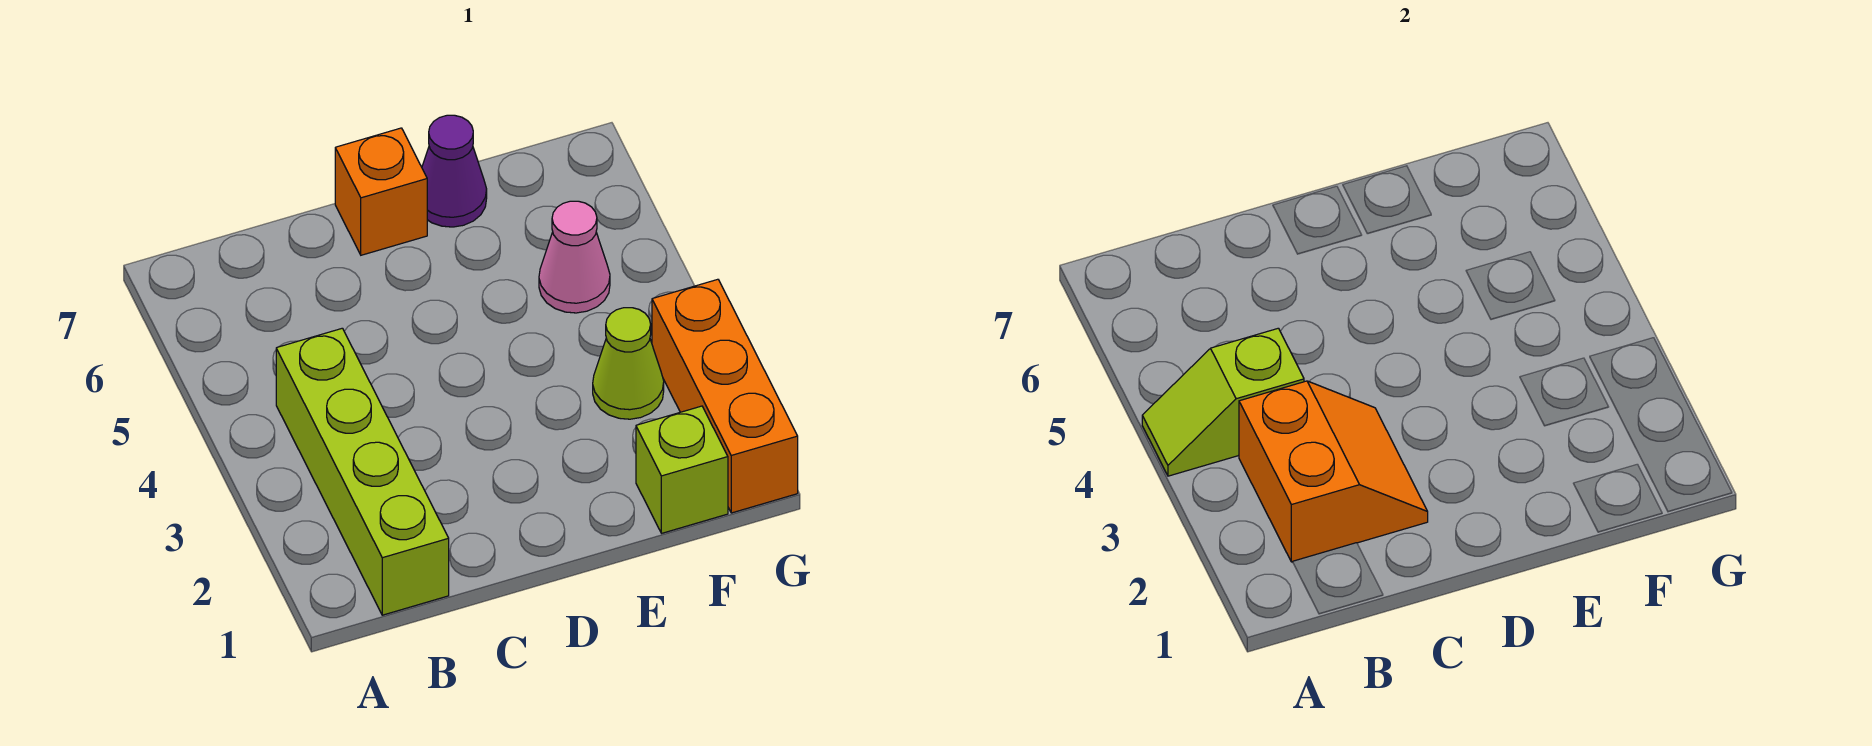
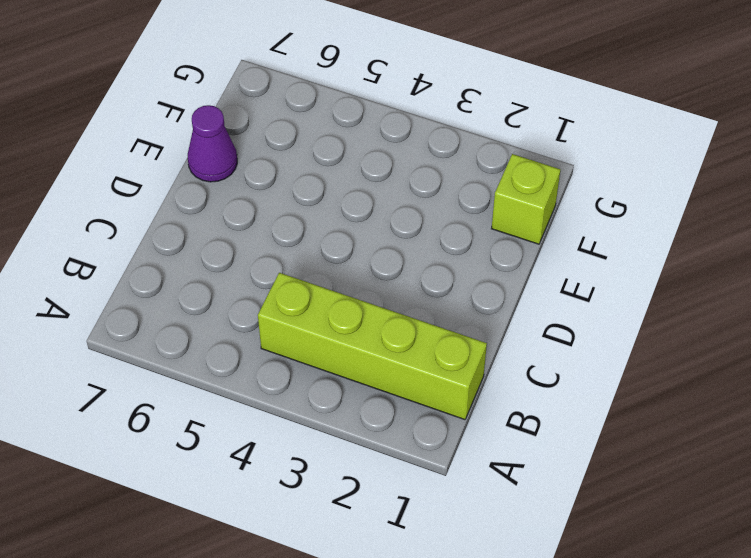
none -> orange brick D7 level 1
none -> lime cone F3 level 1

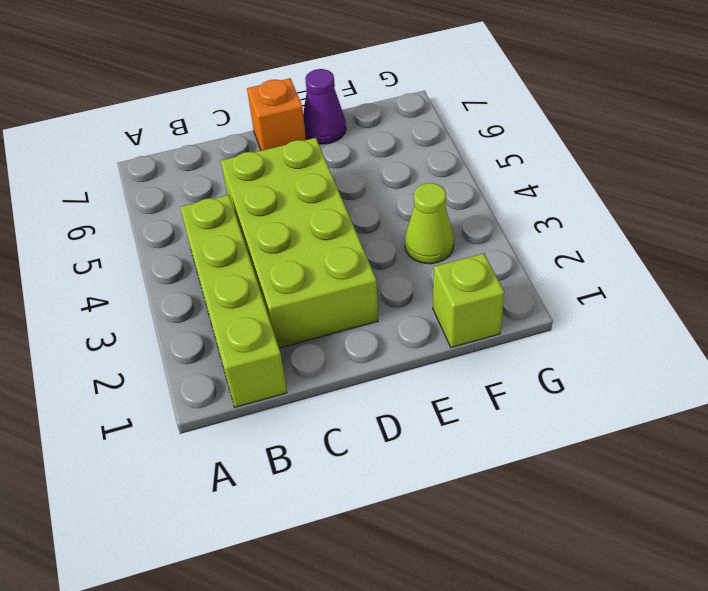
lime brick C2:D5 level 1 -> none
none -> pink cone F5 level 1
none -> orange brick G1:G3 level 1

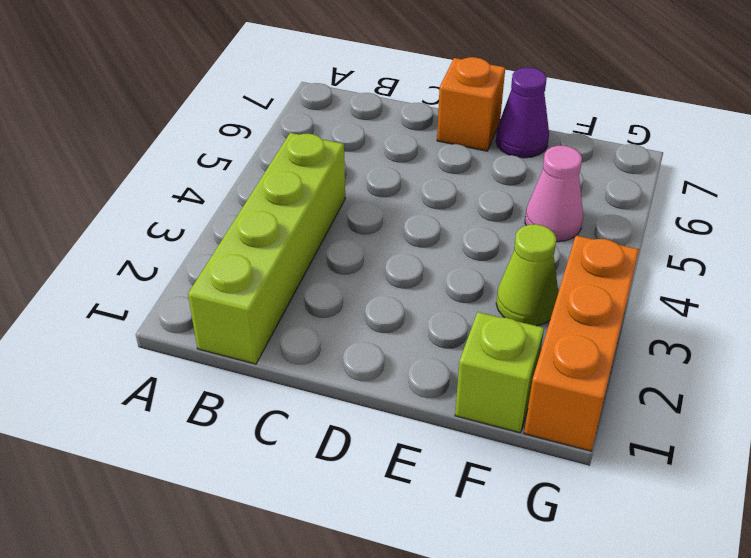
none -> lime slope A4:B4 level 2 top B
none -> orange slope B2:C3 level 2 top B

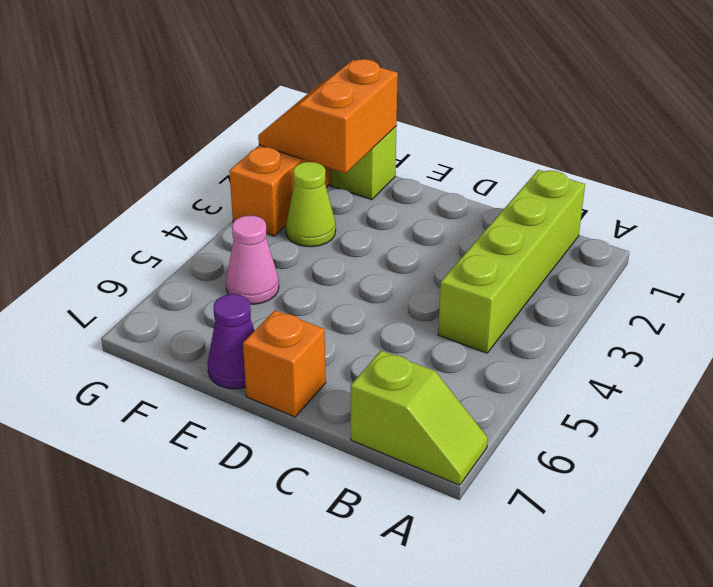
lime slope A7:B7 level 1 top B -> lime slope A4:B4 level 2 top B
orange slope F1:G2 level 2 top F -> orange slope B2:C3 level 2 top B

